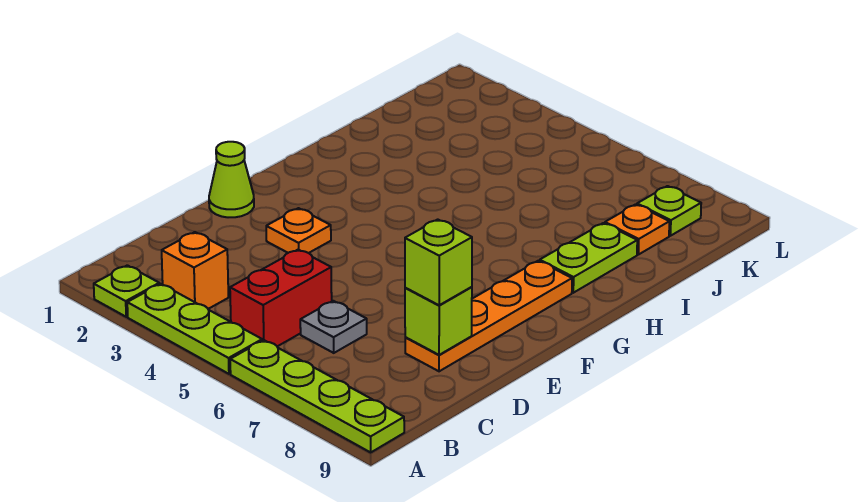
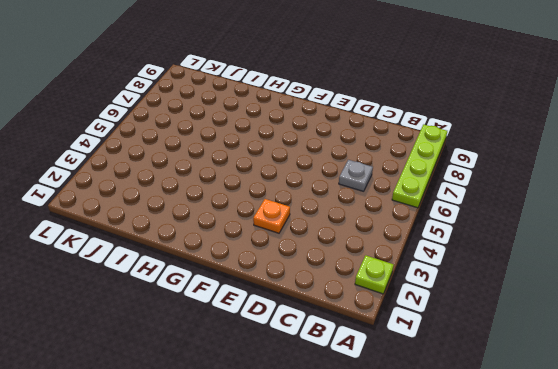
none -> lime plate A3:A5 level 1
none -> orange brick B3 level 1
none -> red brick B5:C5 level 1

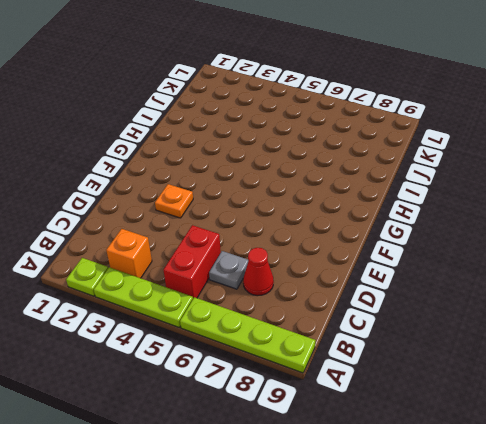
red cone C7 level 1 -> none
none -> orange plate D8:G8 level 1
none -> lime cone E1 level 1
none -> lime plate H8:I8 level 1

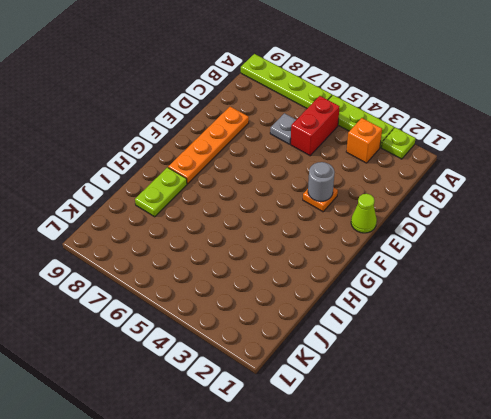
grey round brick E3 level 2 -> none
none -> orange plate J8 level 1
none -> lime plate K8 level 1
none -> lime brick D8 level 2

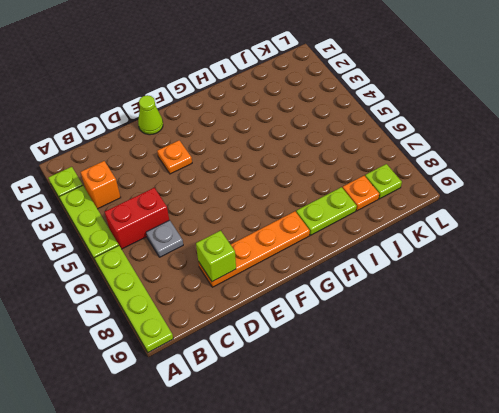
none -> lime brick D8 level 3

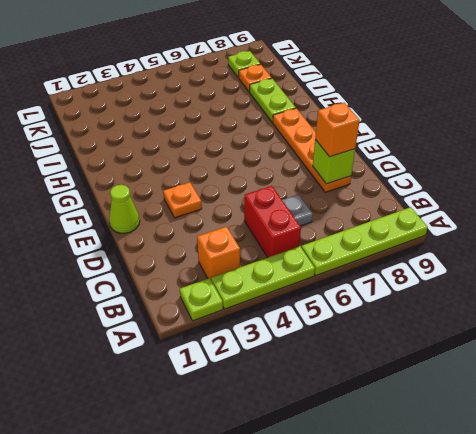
orange brick D8 level 3 -> lime brick D8 level 3

